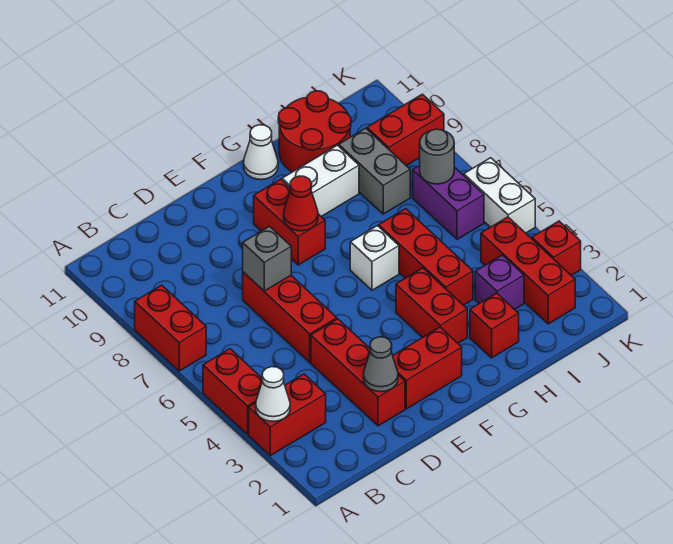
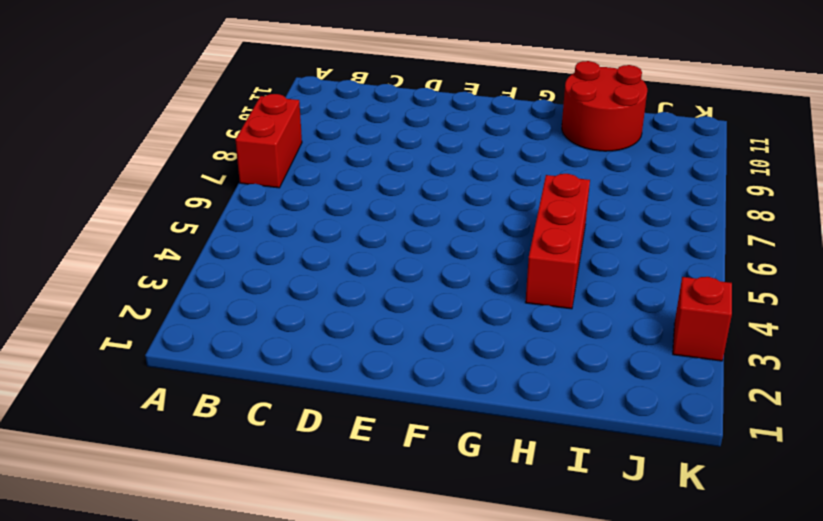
none -> red brick A3:B3 level 1
none -> red brick A4:A5 level 1
none -> red brick D2:D4 level 1

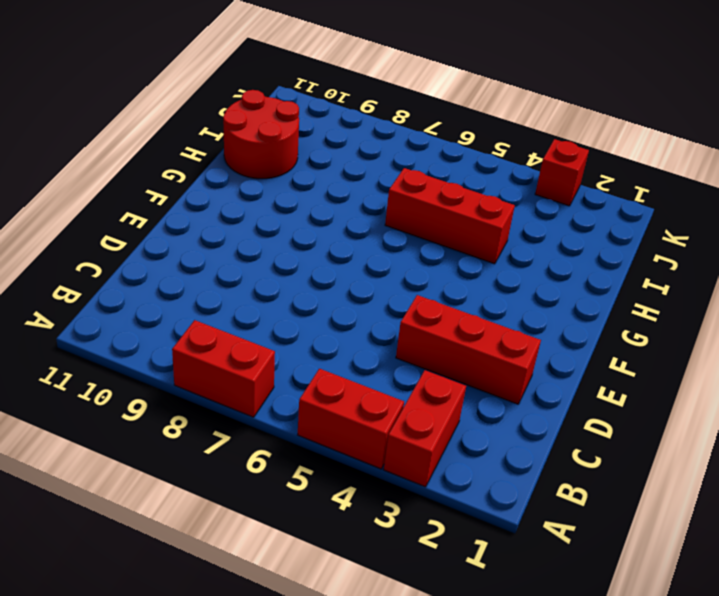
none -> red brick D5:D7 level 1
none -> red brick E2:F2 level 1
none -> red brick F8:F9 level 1

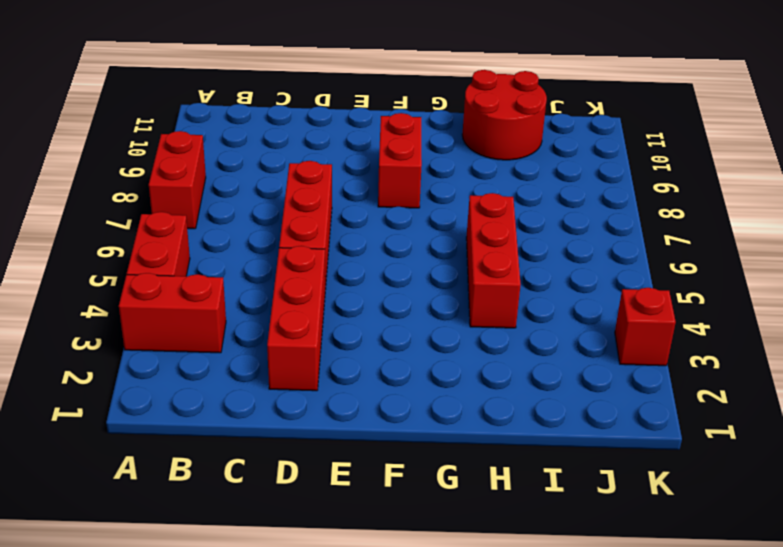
none -> red brick E2:F2 level 1
none -> red brick G3:G4 level 1
none -> white brick G6 level 1

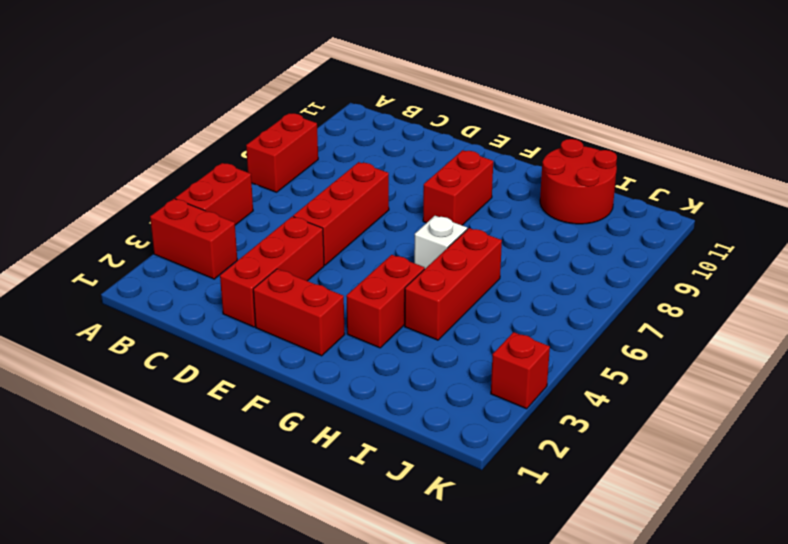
none -> white brick G9:H9 level 1
none -> white cone G11 level 1
none -> red brick H2 level 1

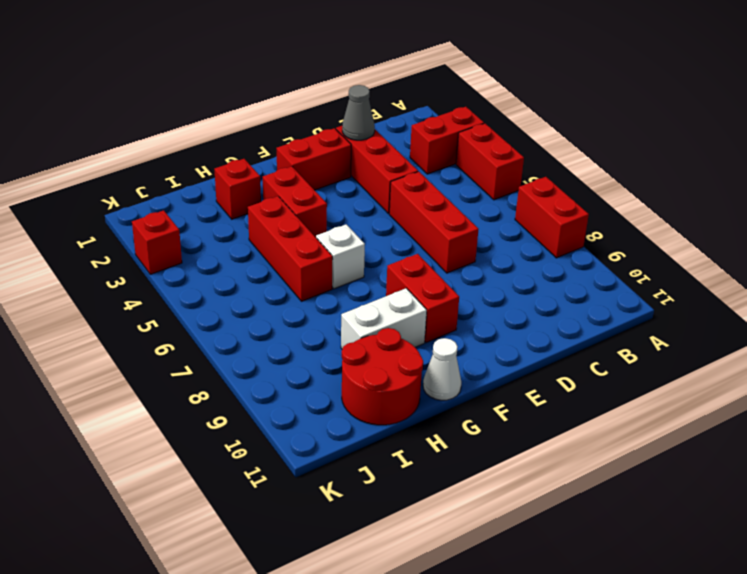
none -> purple brick I3 level 1
none -> grey brick I8:I9 level 1
none -> red brick J2:J4 level 1

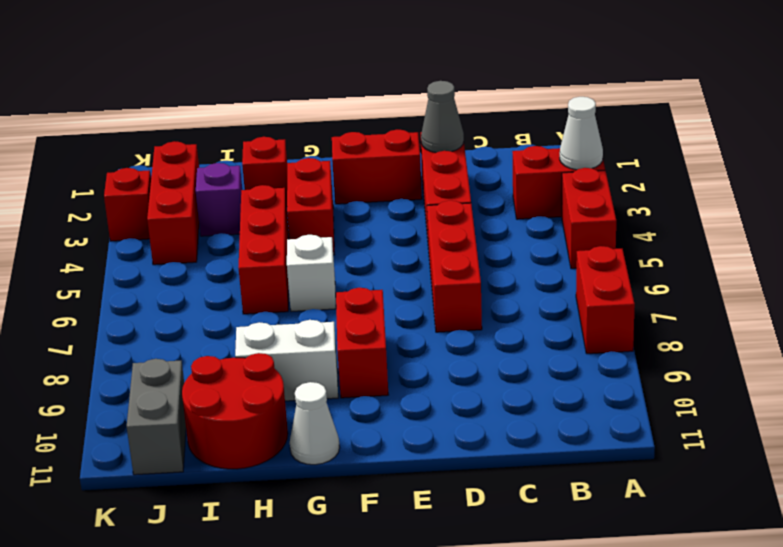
grey brick J10:J11 level 1 -> grey brick I8:I9 level 1
none -> purple brick J6:J7 level 1
none -> red brick J9:K9 level 1
none -> white brick K5:K6 level 1

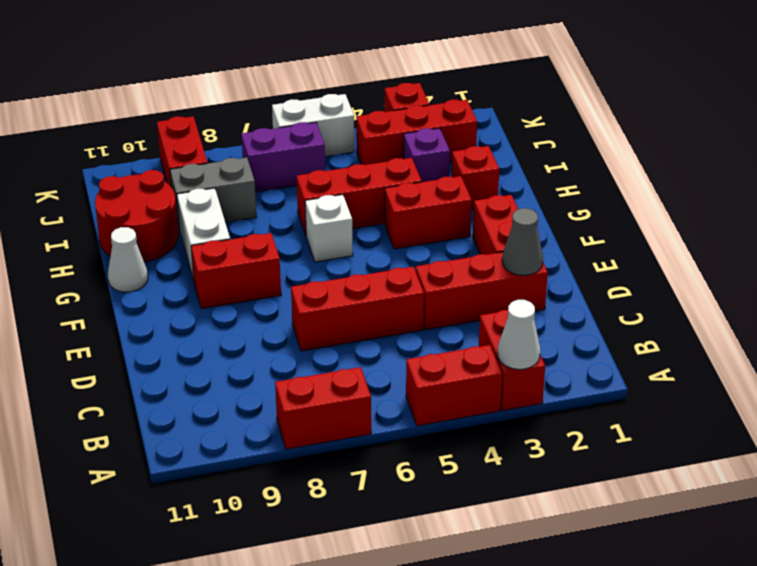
none -> grey brick D7 level 2
none -> red cone F8 level 2
none -> grey round brick J7 level 2

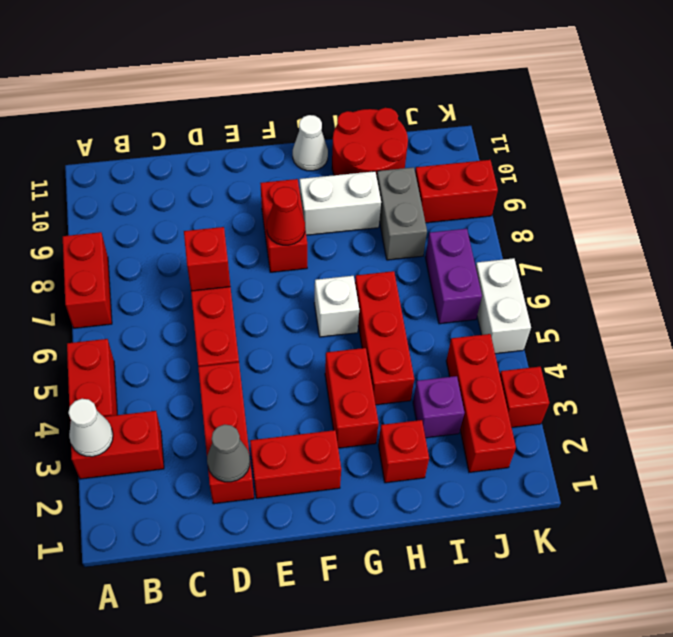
red brick D7 level 2 -> grey brick D7 level 2
none -> grey round brick J7 level 2

